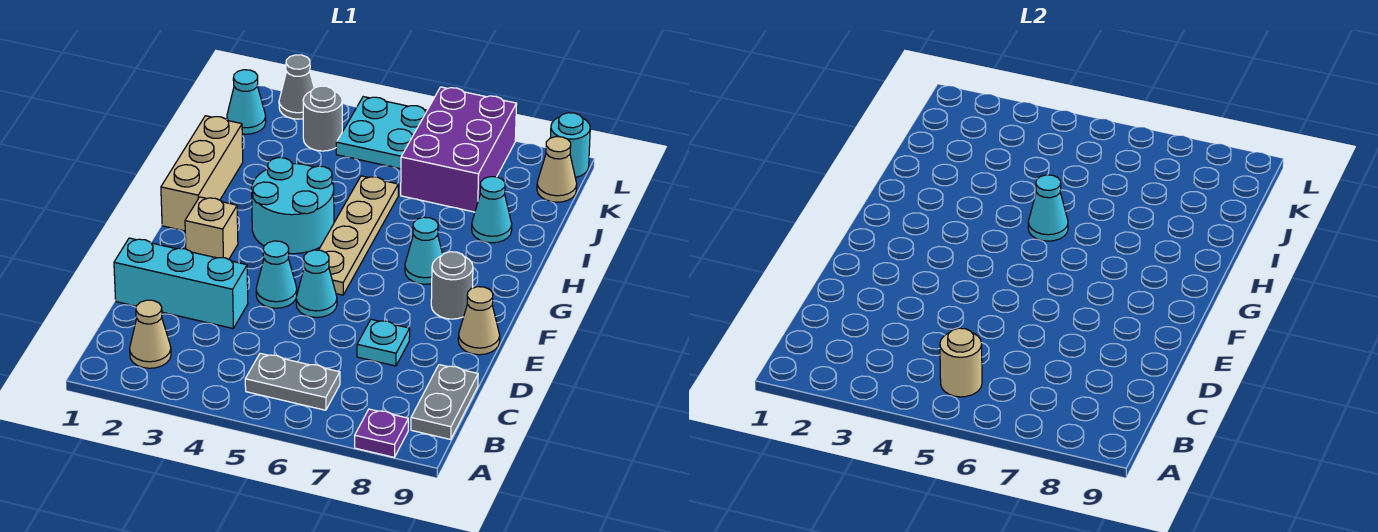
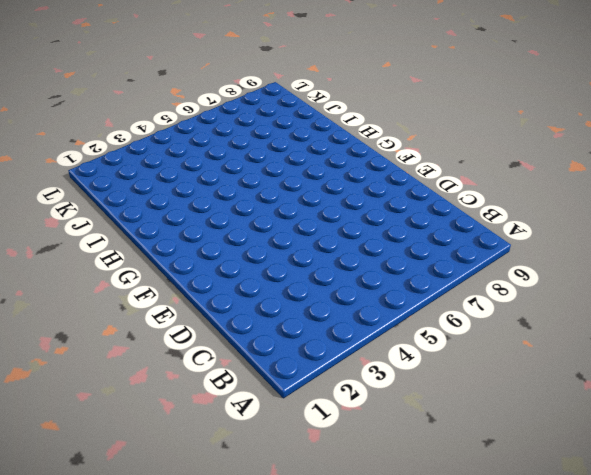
none -> purple plate A8 level 1
none -> tan cone B2 level 1
none -> grey plate B5:B6 level 1

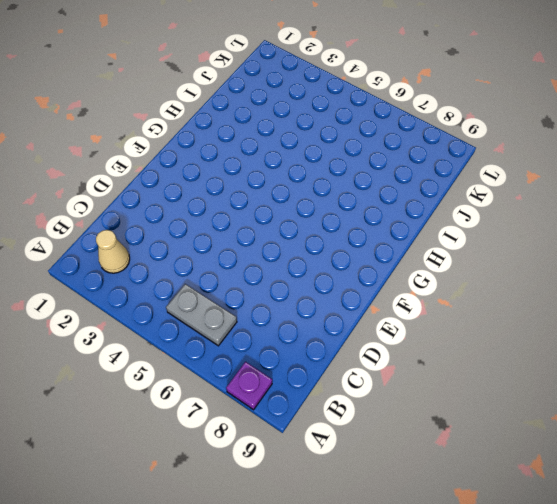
none -> grey plate B9:C9 level 1
none -> cyan brick D1:D3 level 1
none -> cyan plate D7 level 1

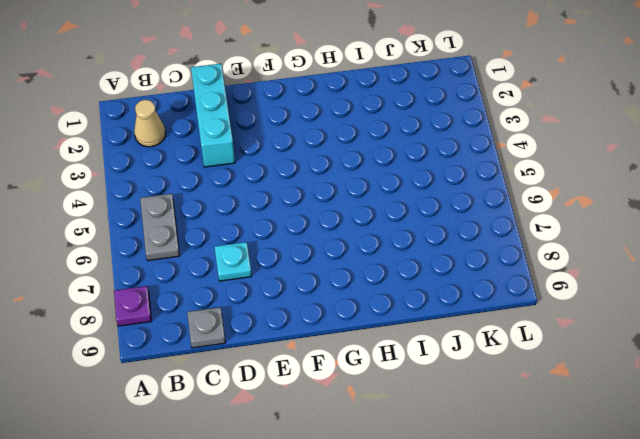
grey plate C9 level 1 -> grey plate B9:C9 level 1
none -> cyan cone E4 level 1
none -> cyan cone E5 level 1
none -> tan cone E9 level 1

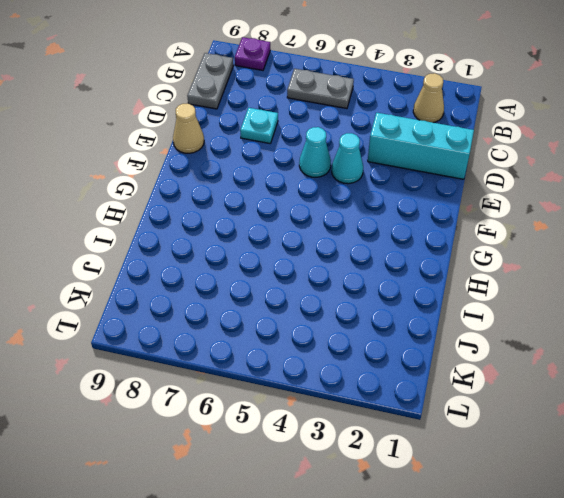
none -> tan brick F2 level 1
none -> tan plate F5:I5 level 1
none -> grey round brick F8 level 1

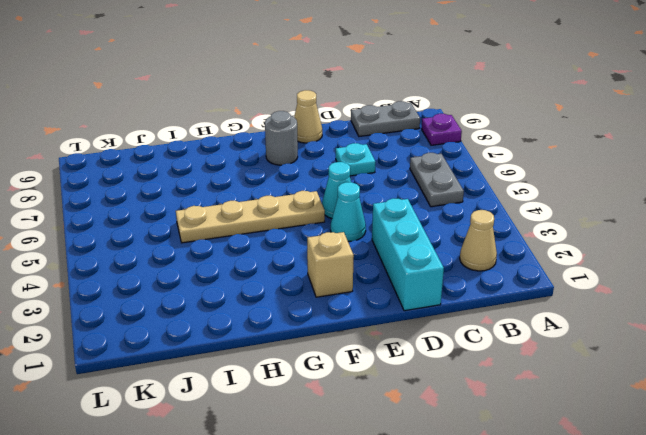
none -> tan brick G1:I1 level 1
none -> cyan round brick G3:H4 level 1
none -> cyan cone G7 level 1

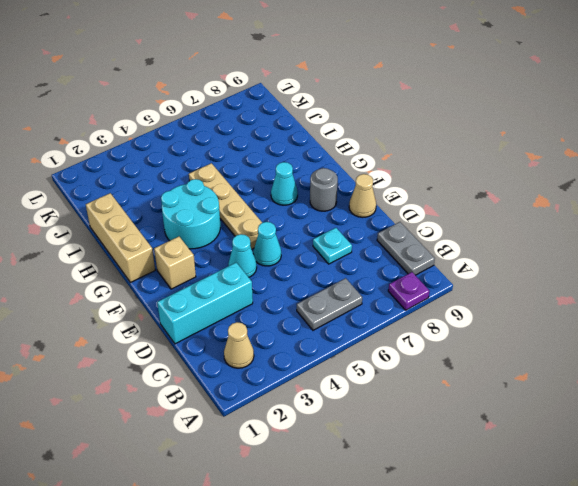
none -> cyan cone I8 level 1
none -> purple brick J6:L7 level 1
none -> cyan cone K1 level 1

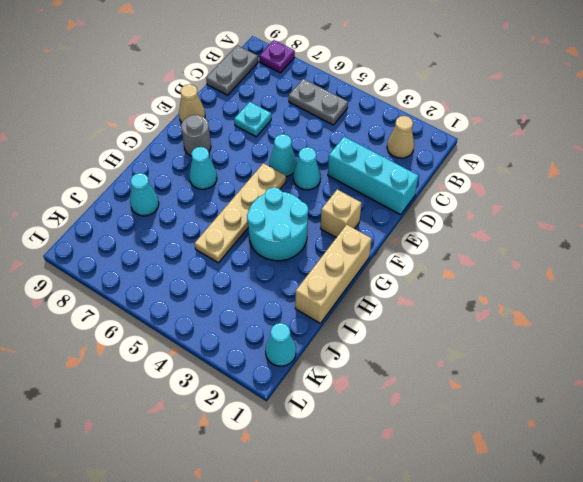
none -> purple brick J6:L7 level 1
none -> grey round brick K3 level 1
none -> cyan plate K4:L5 level 1

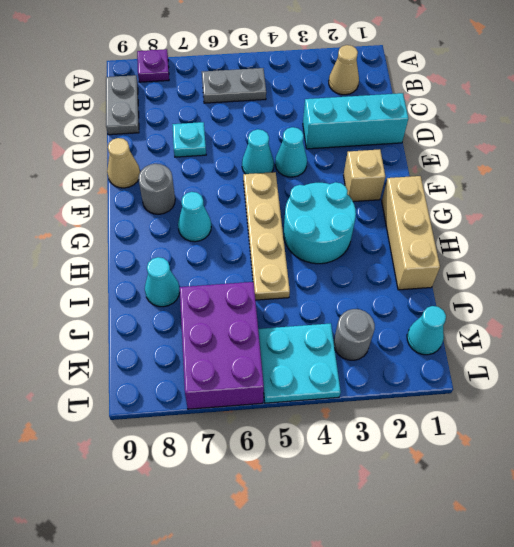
none -> tan cone K9 level 1
none -> grey cone L2 level 1
none -> cyan round brick L9 level 1

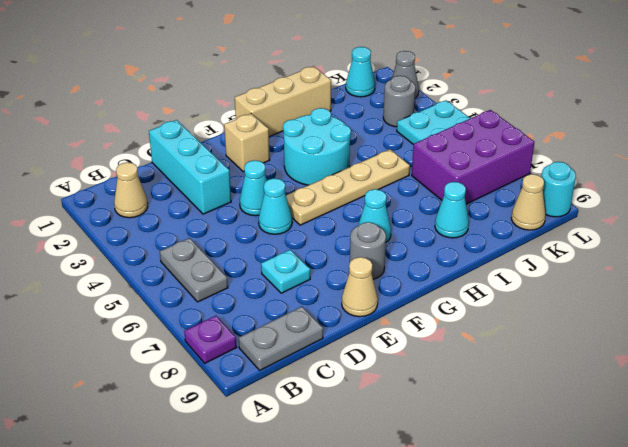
none -> tan round brick B5 level 2
none -> cyan cone H5 level 2

